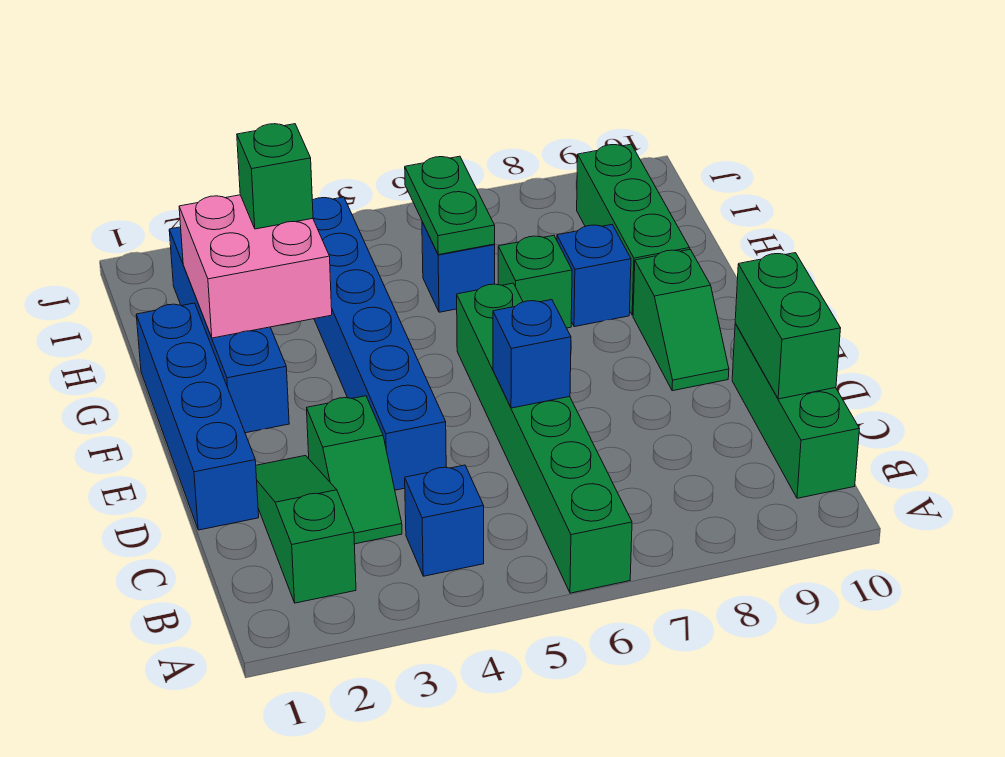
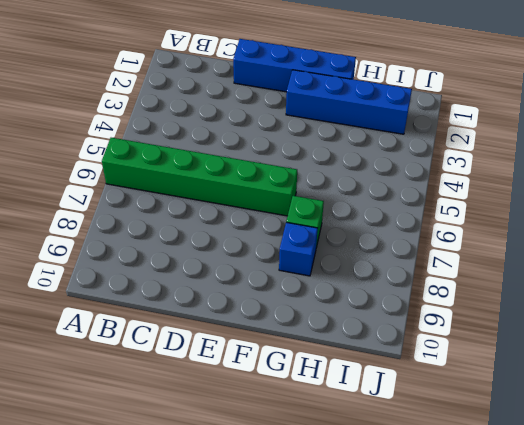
none -> green slope B2:D2 level 1 top B
none -> blue brick B4 level 1
none -> green brick B10:D10 level 1

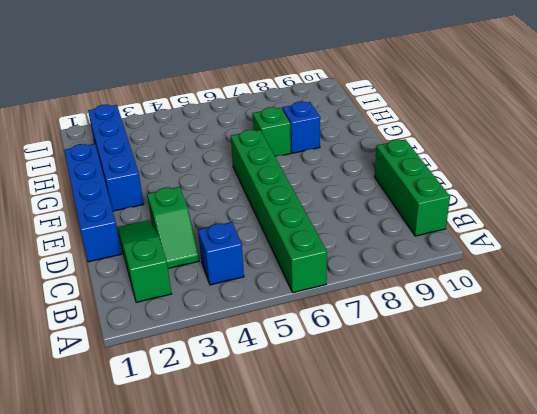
none -> blue brick D4:I4 level 1
none -> green slope E9:F9 level 1 top F
none -> green brick G9:I9 level 1

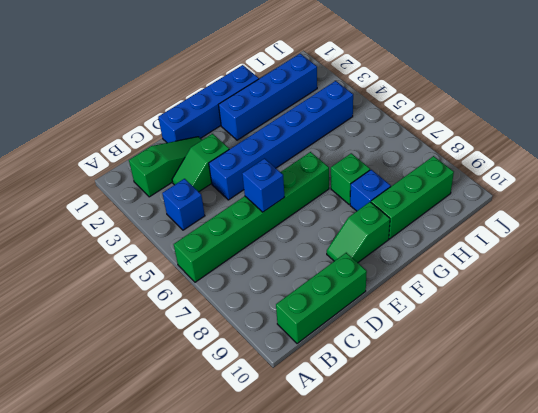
none -> blue brick H6 level 1
none -> green brick C10:D10 level 2
none -> pink brick G2:H3 level 2

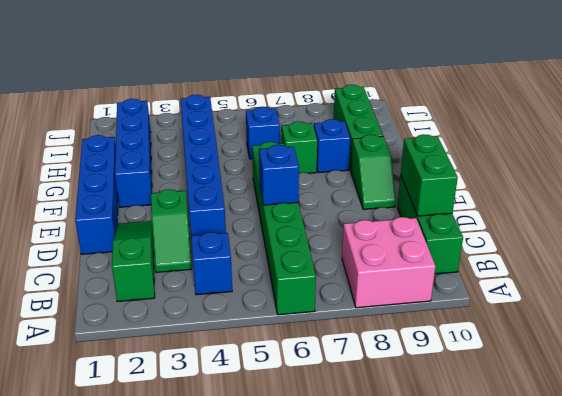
pink brick A8:B9 level 1 -> pink brick G2:H3 level 2
none -> green plate H6:I6 level 2
none -> green brick H3 level 3

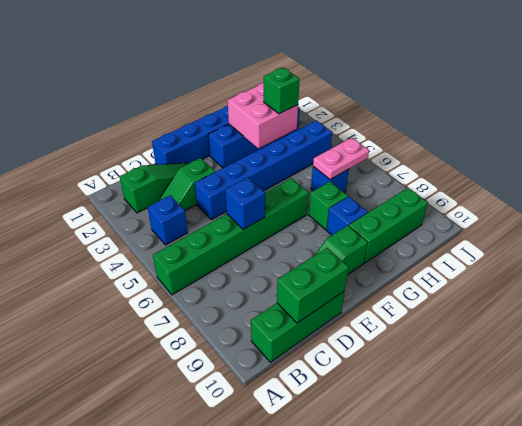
pink plate H6:I6 level 2 -> green plate H6:I6 level 2

